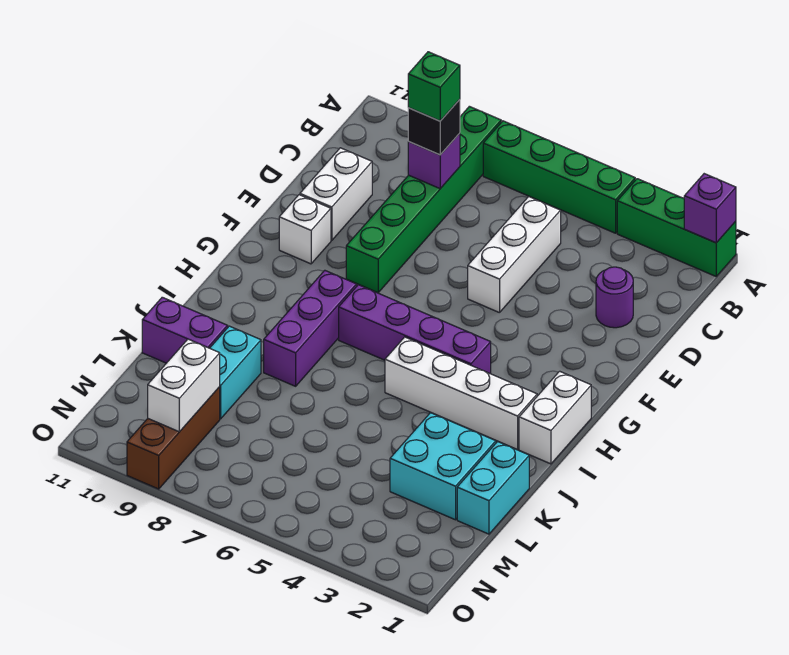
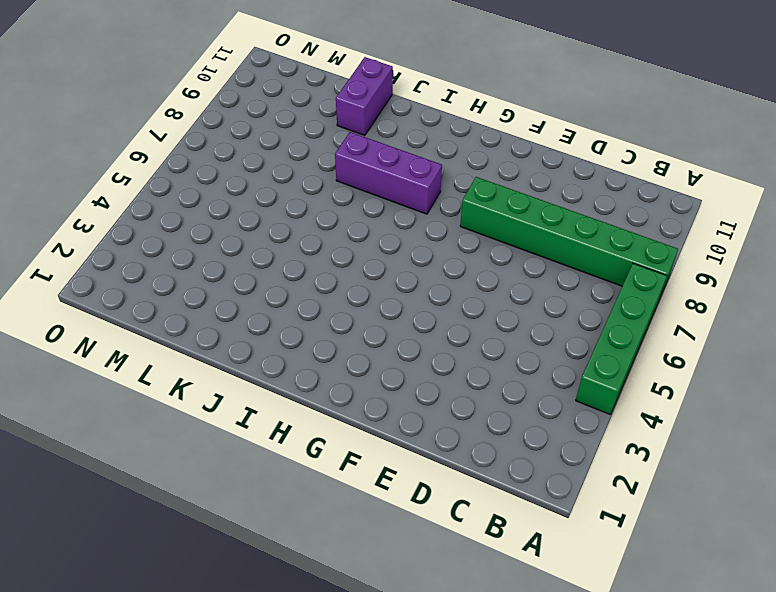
none -> green brick A1:A3 level 1
none -> white brick C5:E5 level 1
none -> purple round brick D2 level 1

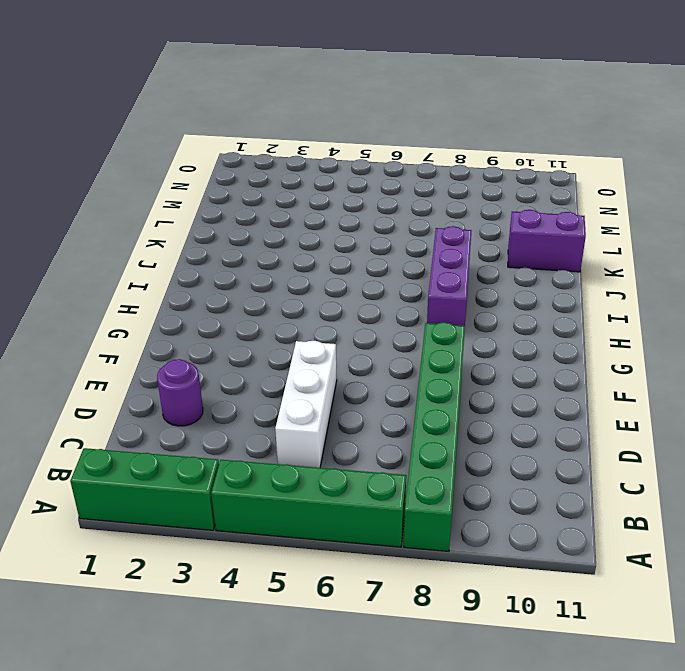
none -> white brick D10:E10 level 1
none -> white brick F10 level 1
none -> white brick H1:I1 level 1

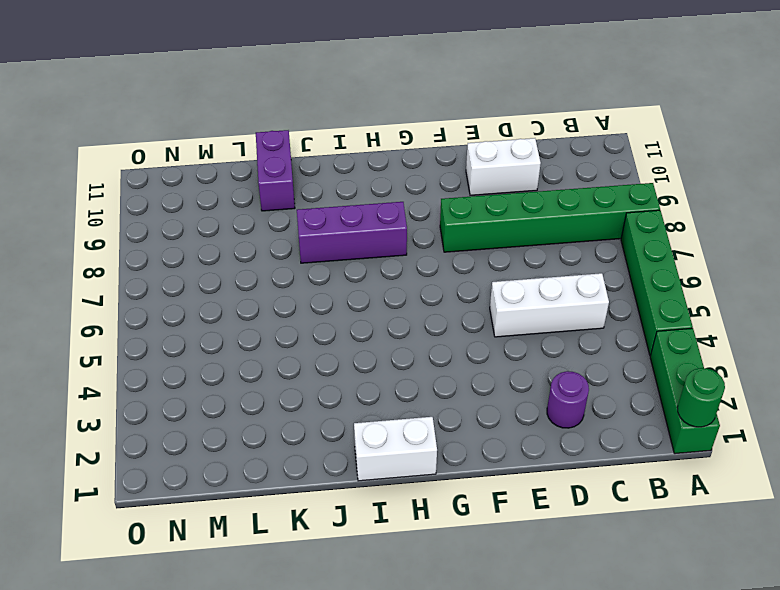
green round brick A1 level 2 -> purple brick A1 level 2
none -> white brick F10 level 1
none -> purple brick H4:H7 level 1
none -> white brick I2:I5 level 1

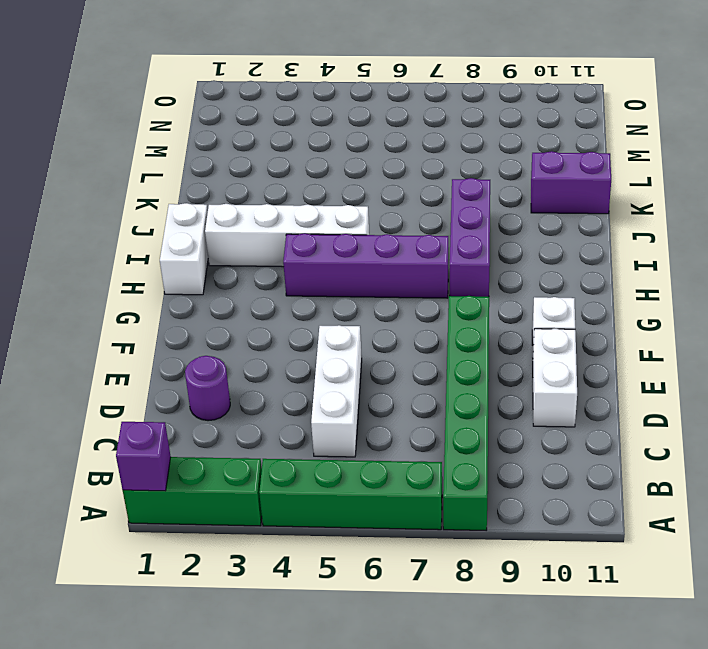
none -> cyan brick K1:L1 level 1
none -> cyan brick K2:L3 level 1
none -> cyan brick K9:L9 level 1

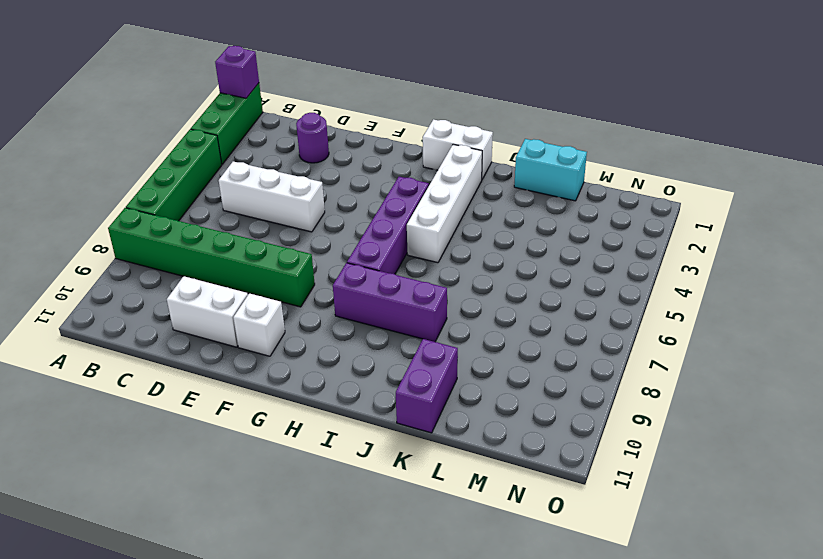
none -> cyan brick K2:L3 level 1
none -> cyan brick K9:L9 level 1
none -> brown brick M9:O9 level 1

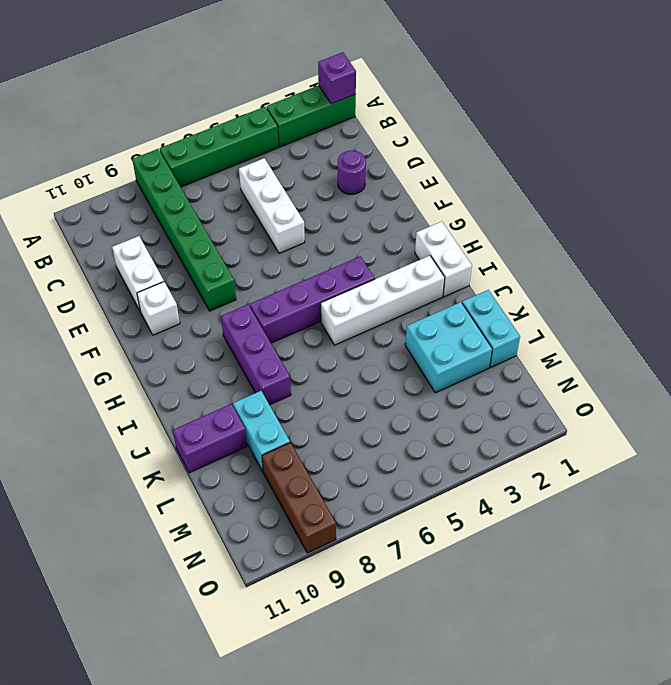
none -> purple brick C8 level 2
none -> white brick M9:N9 level 2
none -> black brick C8 level 3

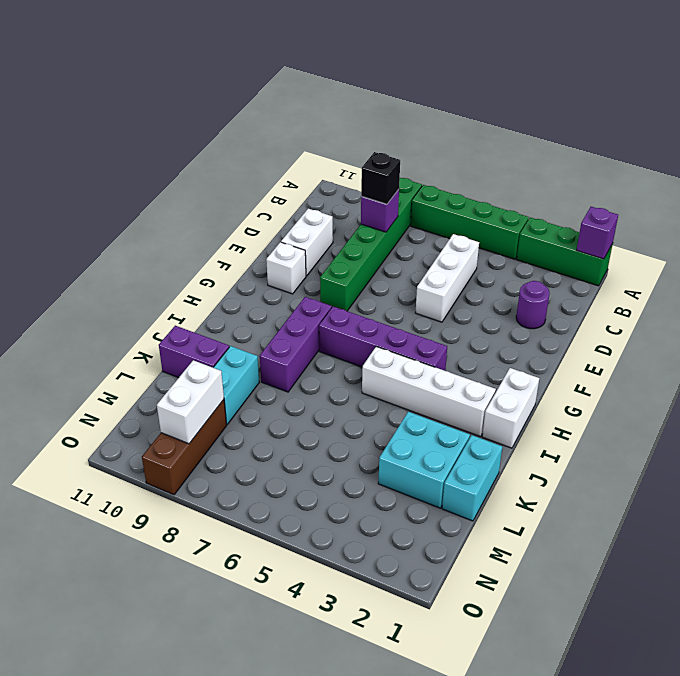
none -> green brick C8 level 4

